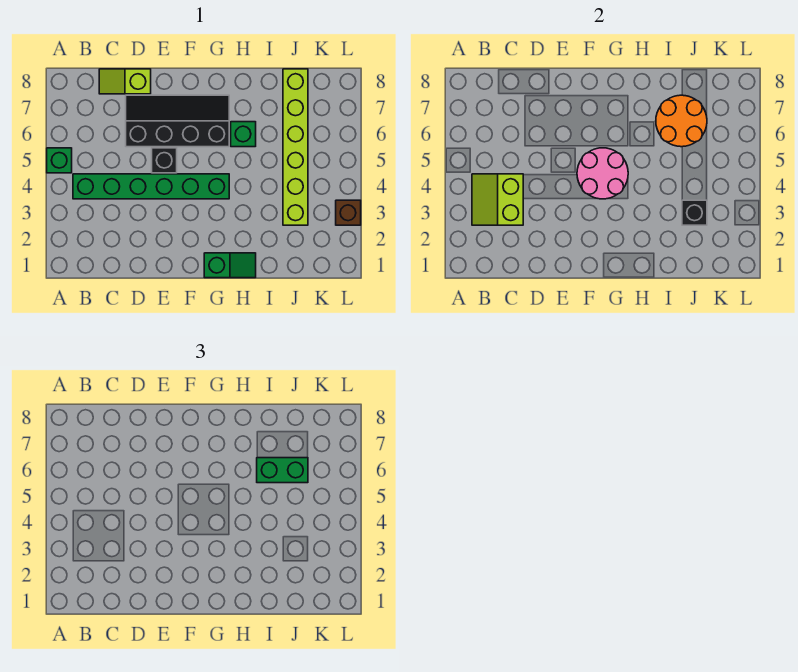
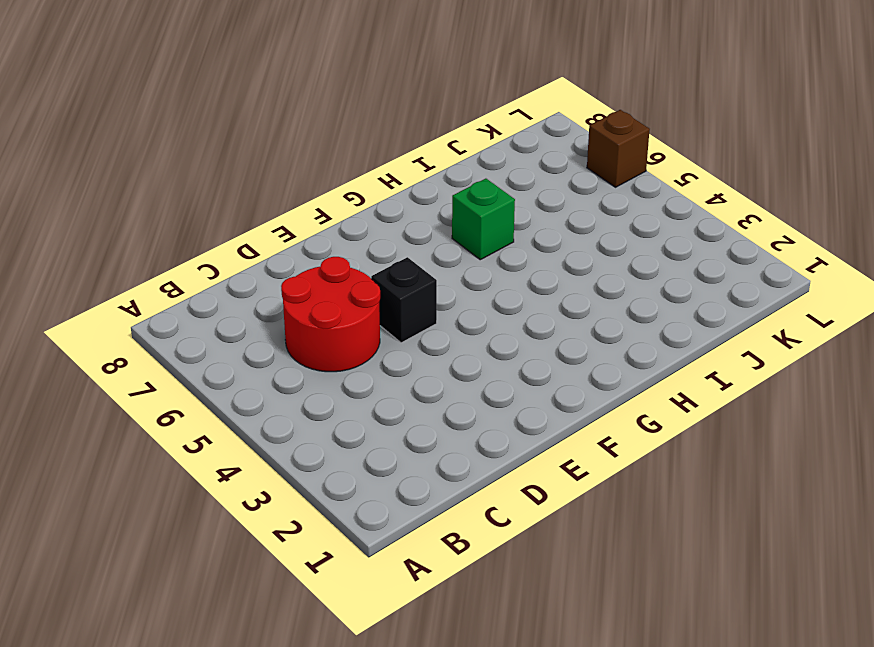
red round brick C5:D6 level 1 -> black slope D6:G7 level 1 top 6
brown brick L6 level 1 -> brown brick L3 level 1
none -> green brick A5 level 1
none -> green brick B4:G4 level 1
none -> lime slope C8:D8 level 1 top D

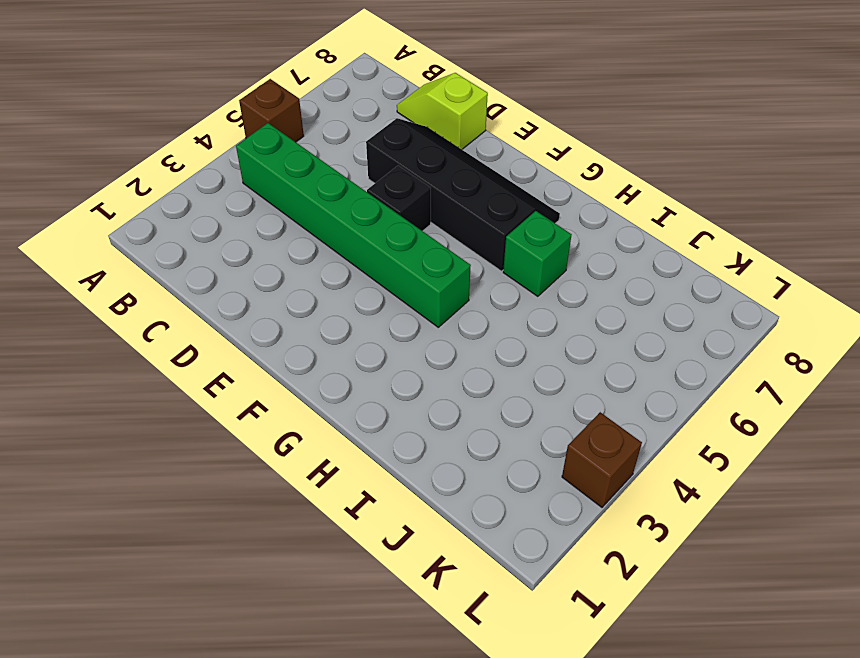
brown brick A5 level 1 -> green brick A5 level 1
none -> green slope G1:H1 level 1 top G
none -> lime brick J3:J8 level 1
none -> lime slope B3:C4 level 2 top C

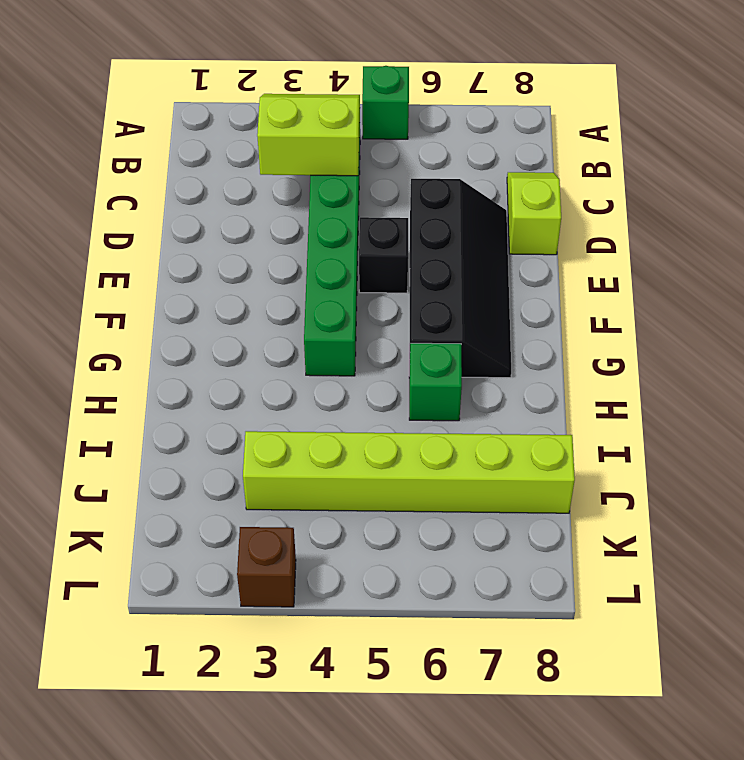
none -> green slope G1:H1 level 1 top G
none -> pink round brick F4:G5 level 2
none -> orange round brick I6:J7 level 2

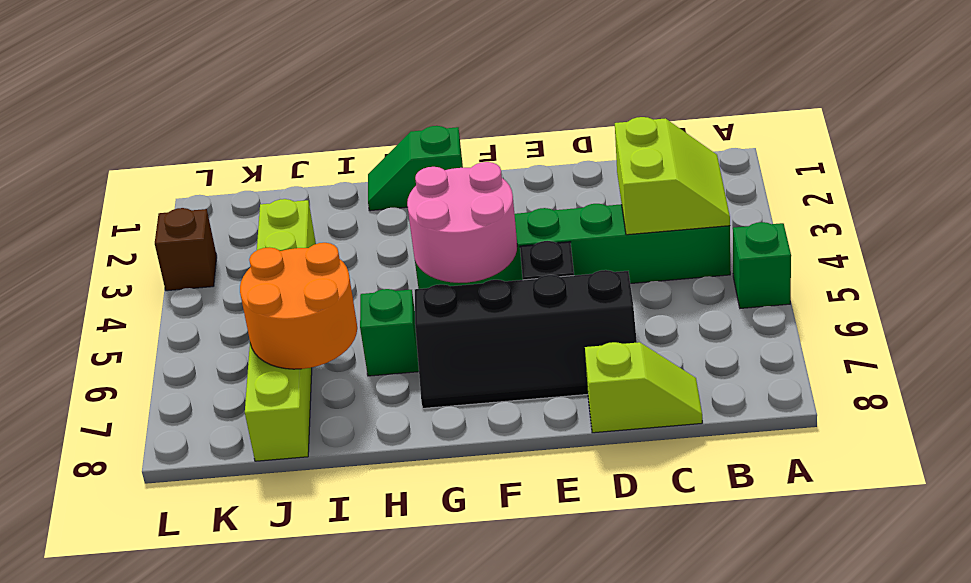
none -> black brick J3 level 2
none -> green brick I6:J6 level 3

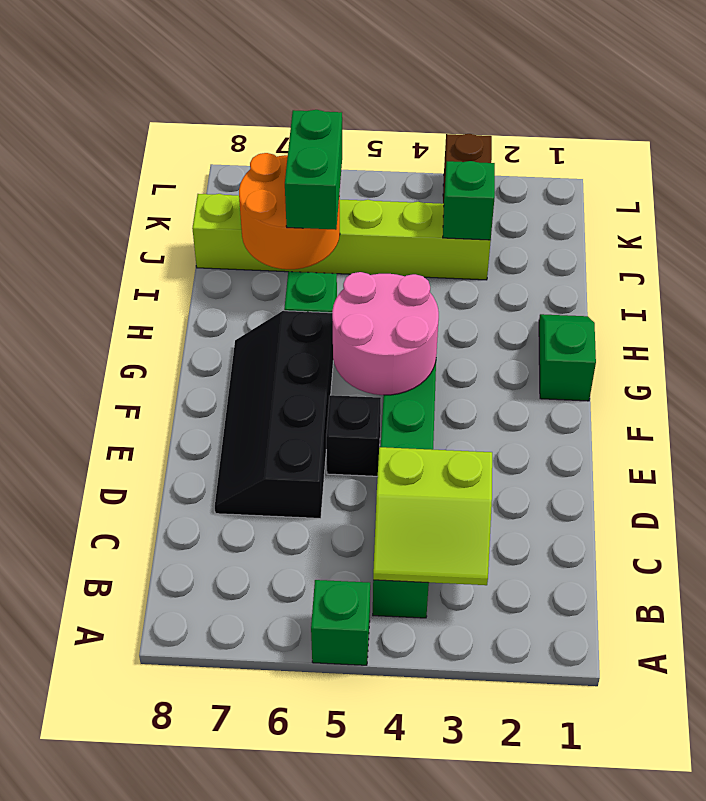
green brick J3 level 2 -> black brick J3 level 2
none -> lime slope C8:D8 level 1 top D

